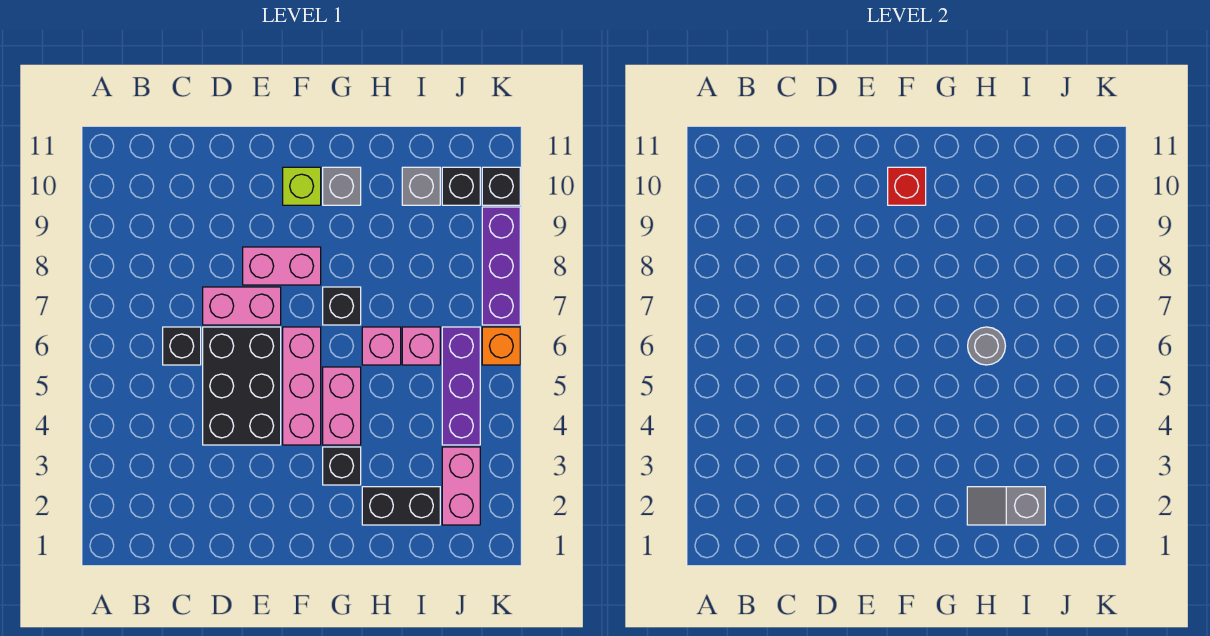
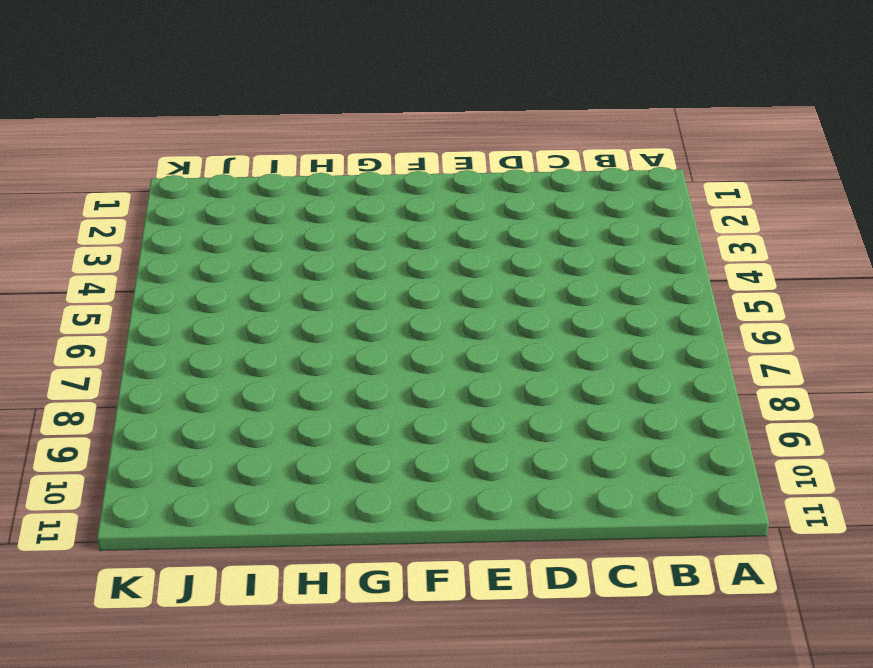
none -> black brick C6 level 1
none -> black brick D4:E6 level 1
none -> pink brick D7:E7 level 1

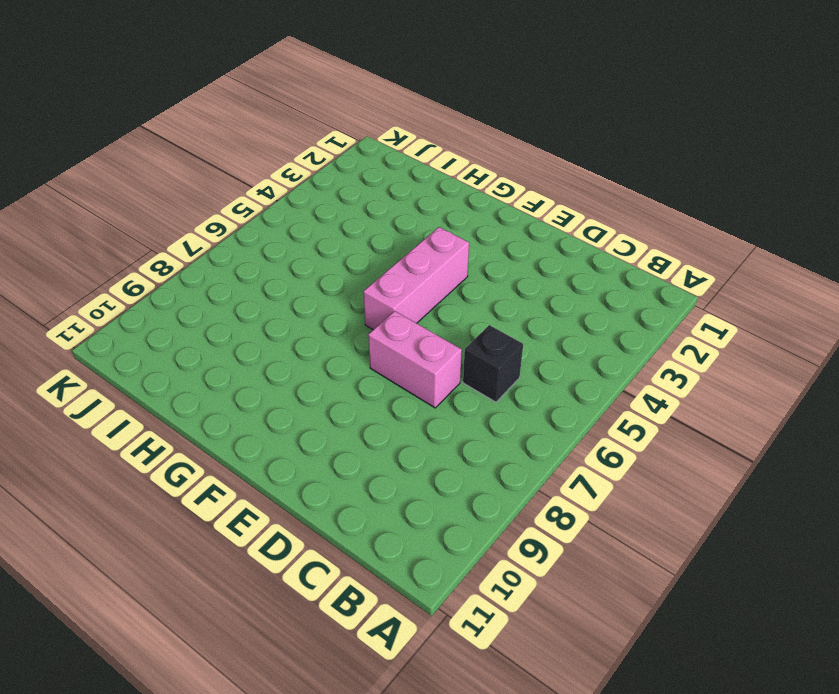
none -> black brick D4:E6 level 1
none -> pink brick E8:F8 level 1
none -> lime brick F10 level 1

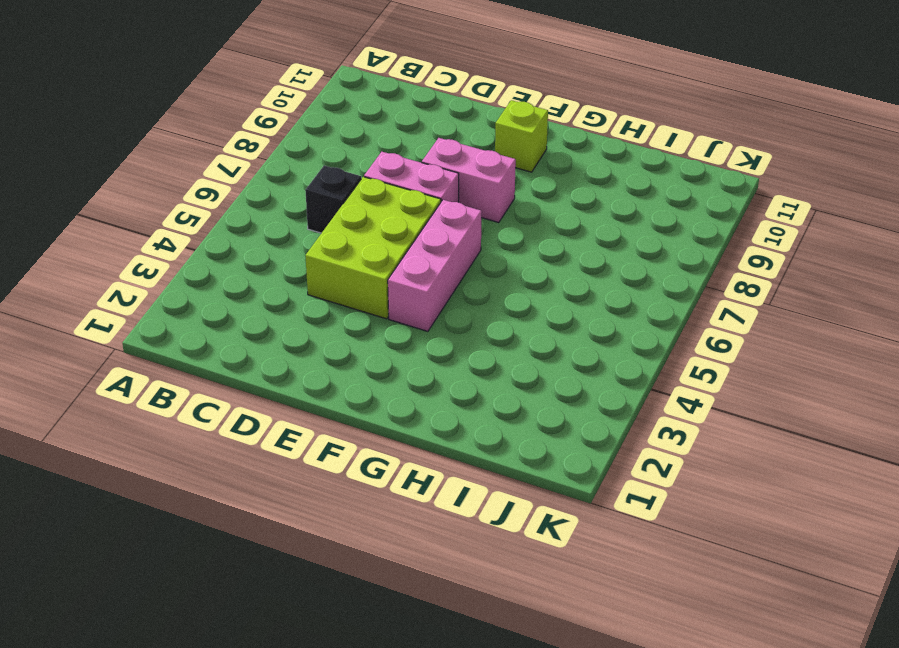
lime brick D4:E6 level 1 -> black brick D4:E6 level 1
none -> black brick G3 level 1
none -> pink brick G4:G5 level 1
none -> black brick G7 level 1

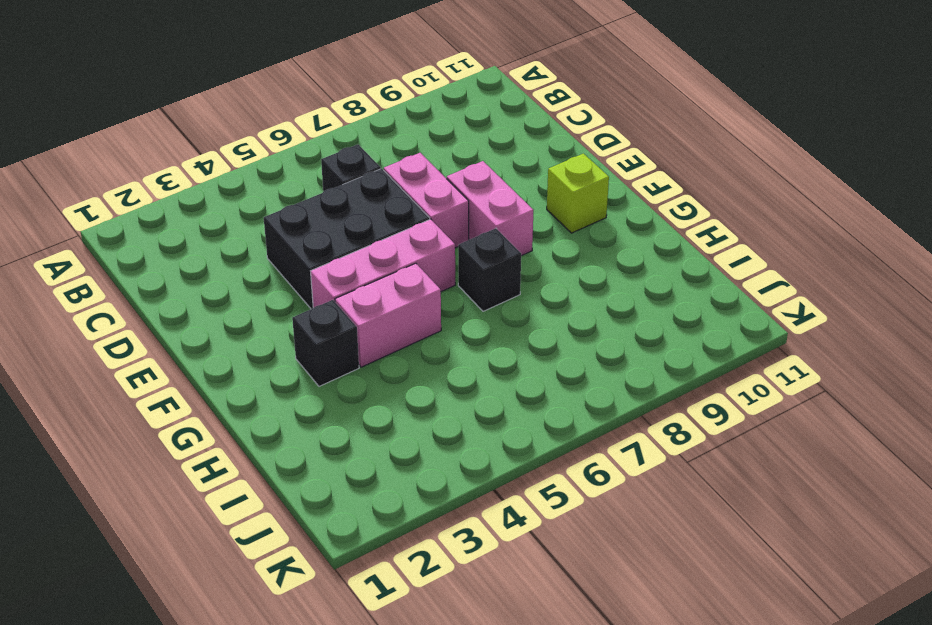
none -> grey brick G10 level 1
none -> black brick H2:I2 level 1
none -> pink brick H6 level 1

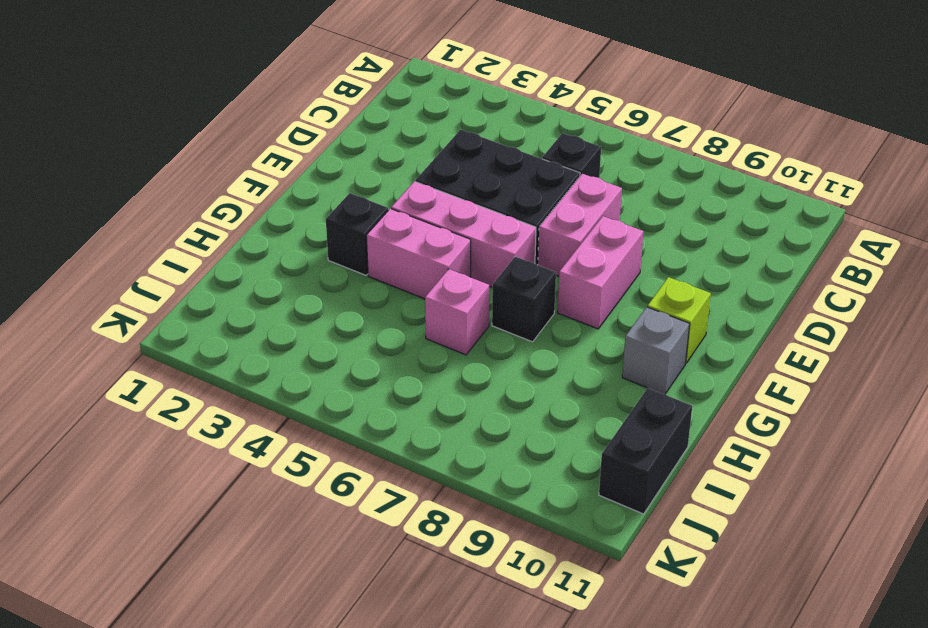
black brick I11:J11 level 1 -> black brick H2:I2 level 1
none -> pink brick I6 level 1
none -> grey brick I10 level 1
none -> pink brick J2:J3 level 1

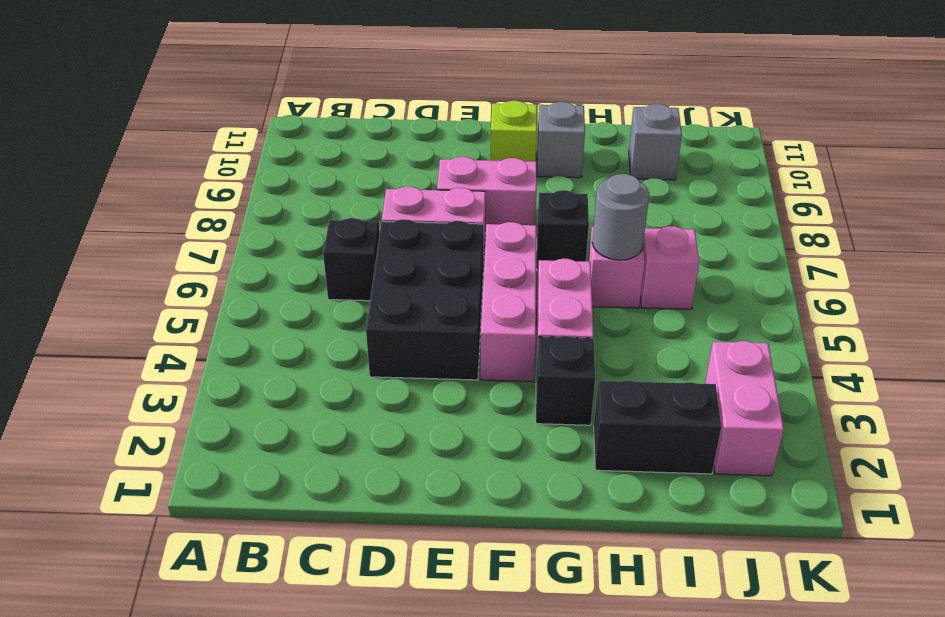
none -> purple brick J4:J6 level 1
none -> black brick J10 level 1
none -> orange brick K6 level 1

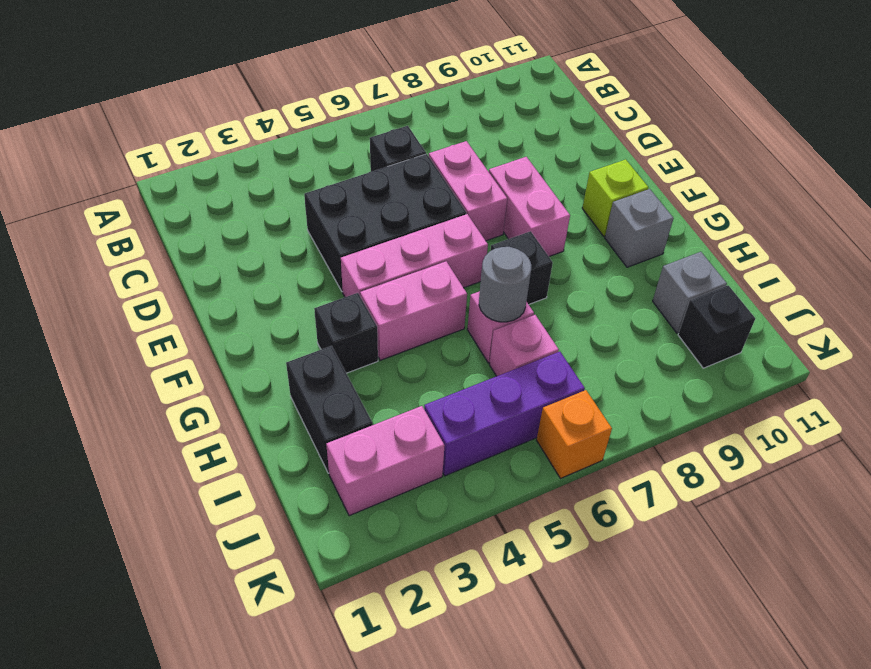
none -> purple brick K7:K9 level 1
none -> black brick K10 level 1
none -> red brick F10 level 2

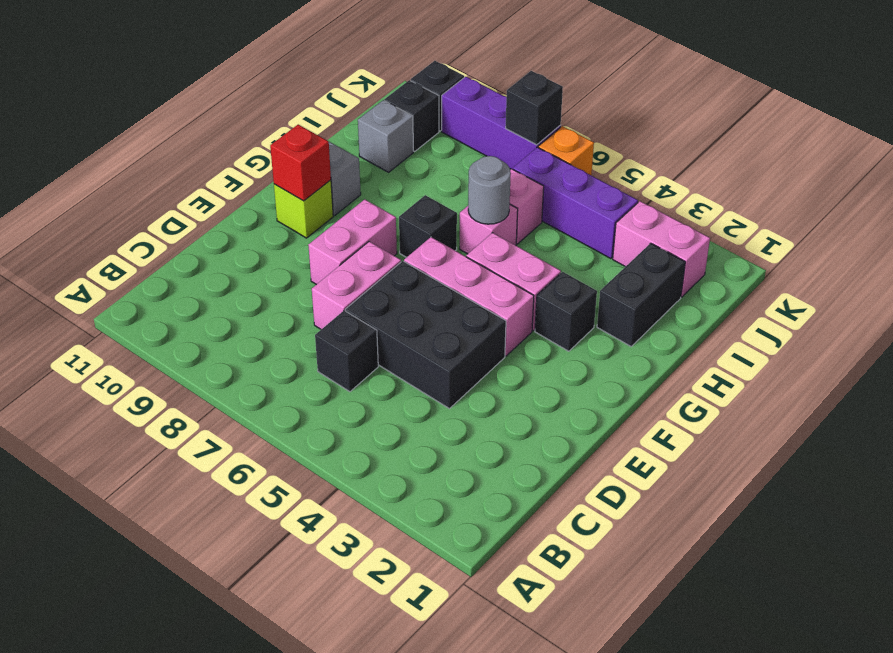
black brick K7 level 2 -> none
none -> grey slope H2:I2 level 2 top I

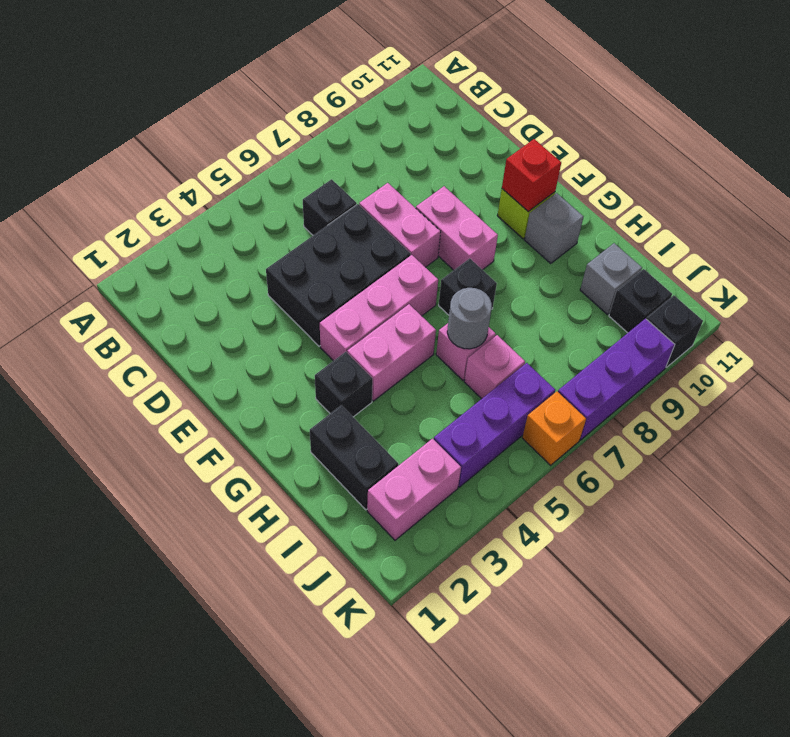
none -> grey slope H2:I2 level 2 top I

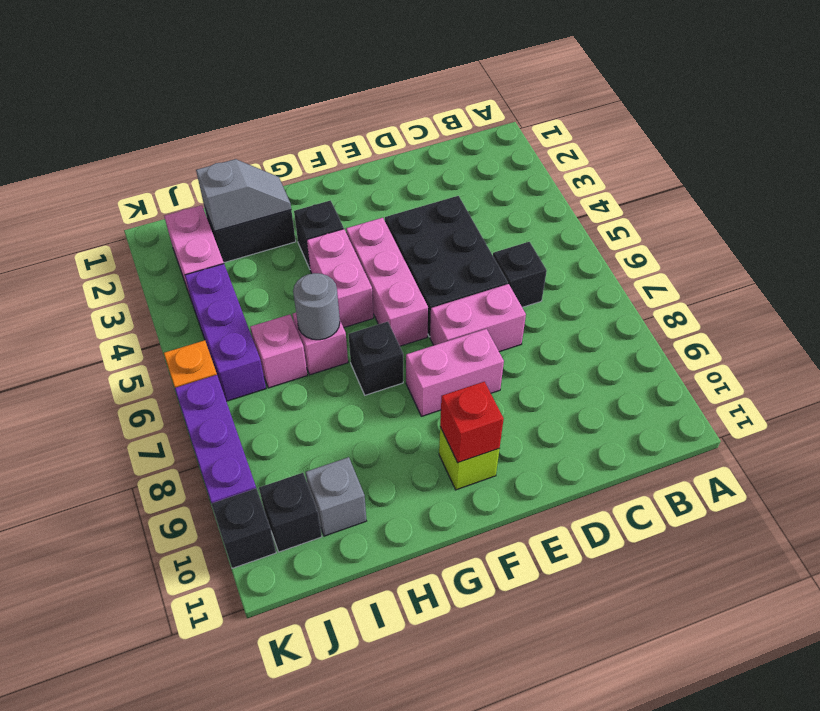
none -> grey brick G10 level 1

